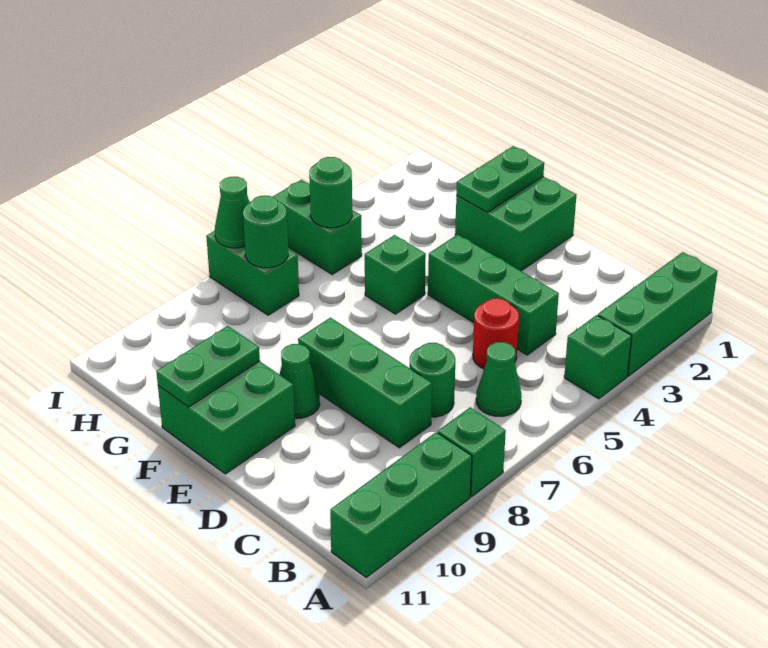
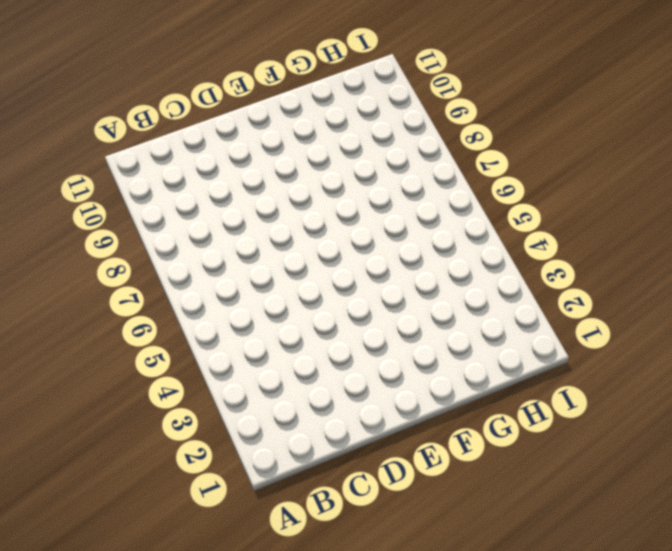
none -> green brick A1:A3 level 1
none -> green brick A4 level 1
none -> green brick A8 level 1

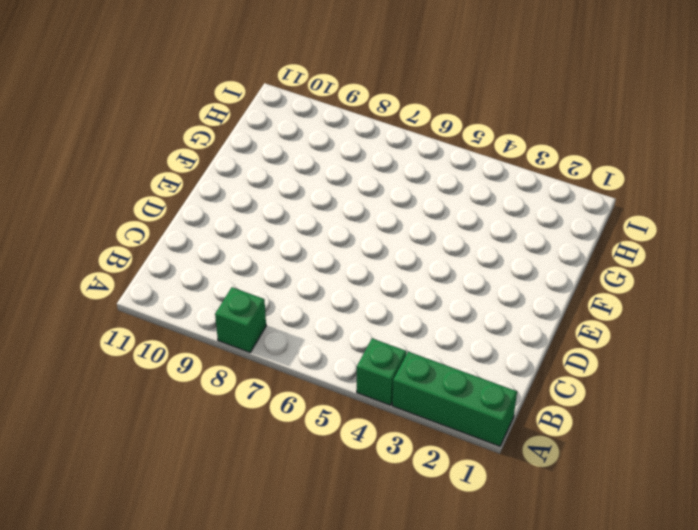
none -> green brick A9:A11 level 1
none -> green cone B6 level 1
none -> green brick C4:E4 level 1

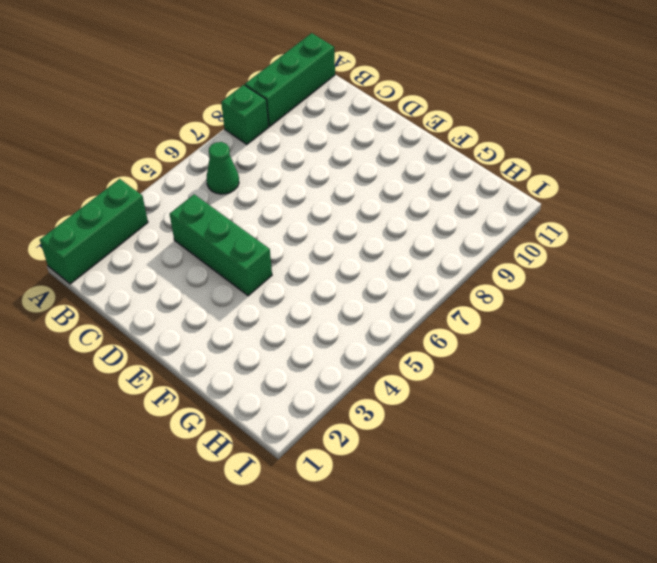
none -> green brick A4 level 1
none -> red round brick C5 level 1
none -> green round brick C7 level 1

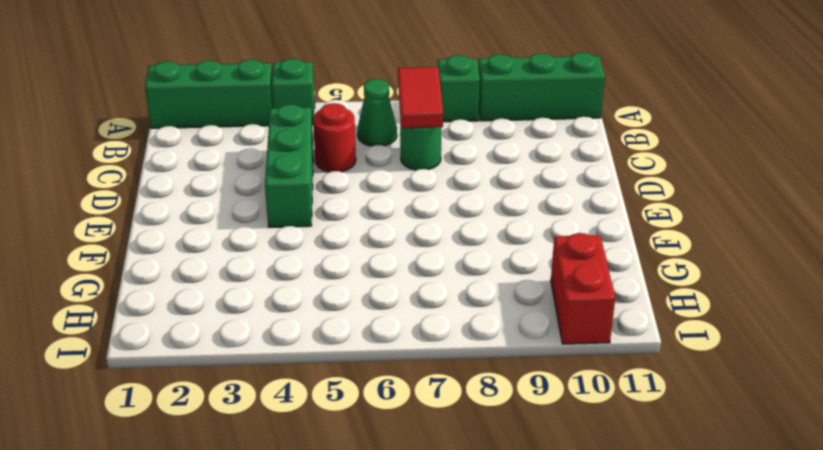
red tile B7:C7 level 2 -> none
red brick H10:I10 level 1 -> none
none -> green brick C8:E8 level 1
none -> green brick E1:F2 level 1
none -> green cone E9 level 1

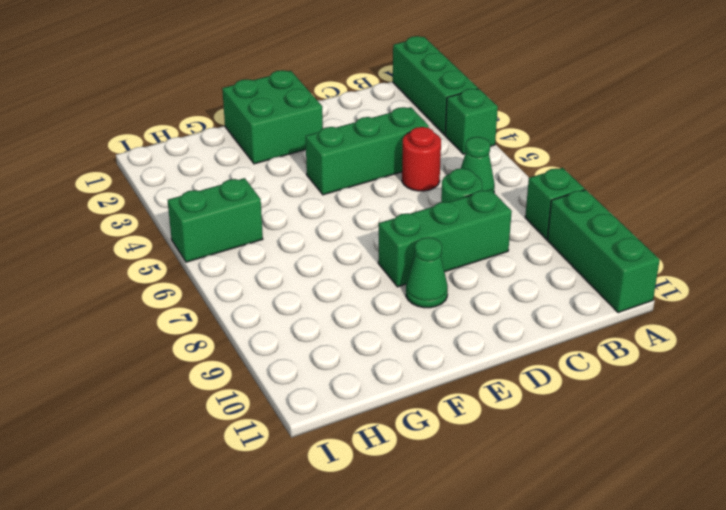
none -> green brick E10:F11 level 1
none -> green brick F5 level 1
none -> green brick H7:I7 level 1

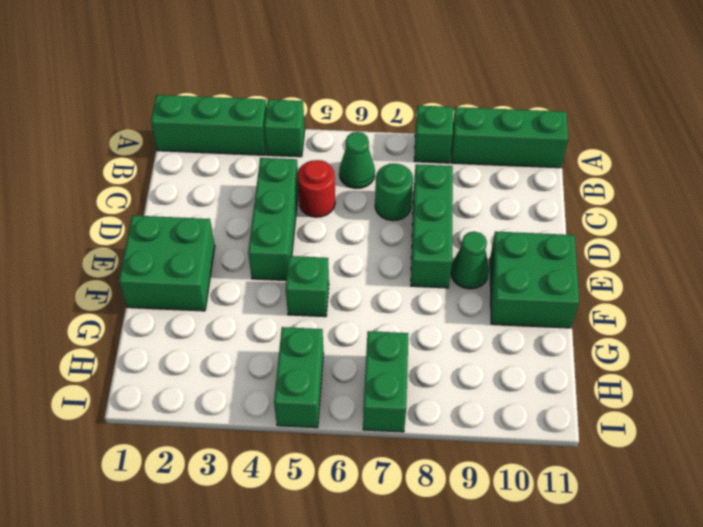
none -> green plate F1:F2 level 2
none -> green plate F10:F11 level 2
none -> green round brick H5 level 2

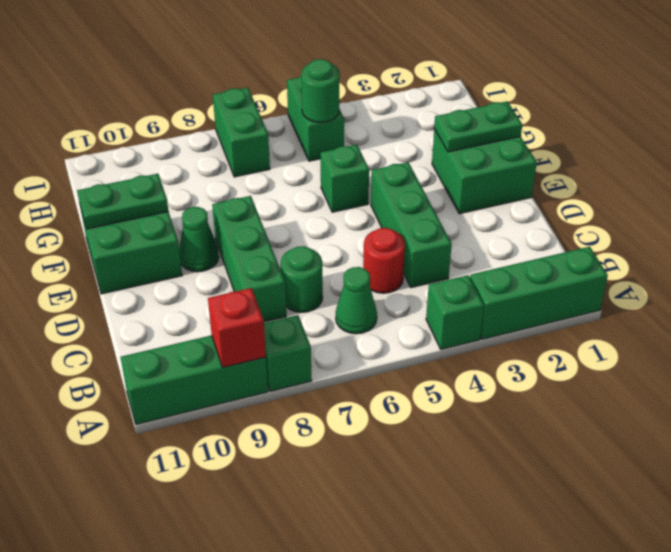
red brick A9 level 2 -> none
none -> green round brick H7 level 2
none -> green cone I7 level 2

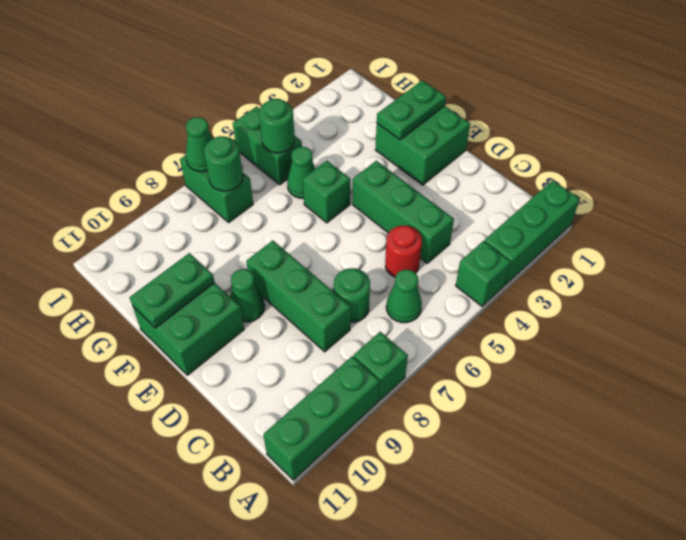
green cone G5 level 1 -> none

